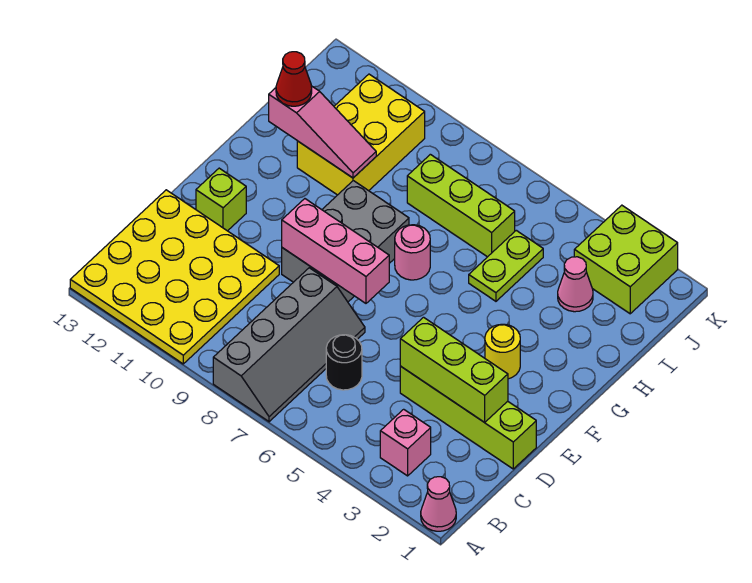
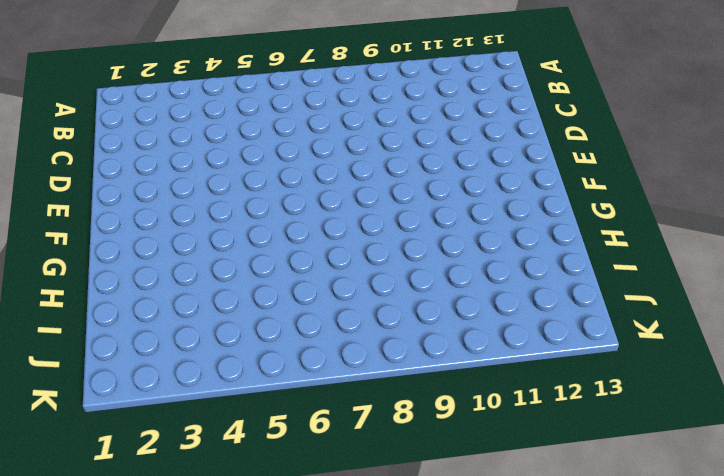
none -> pink cone A1 level 1
none -> grey slope A7:D8 level 1 top 8
none -> yellow plate A10:D13 level 1

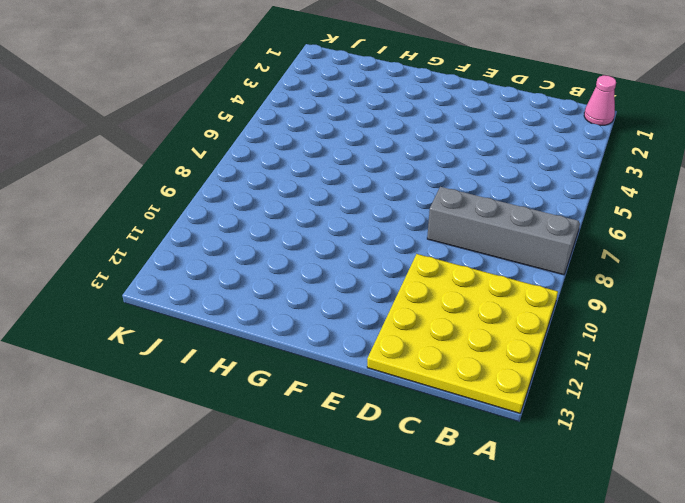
none -> pink brick B3 level 1
none -> black round brick C6 level 1
none -> lime brick D1:D4 level 1

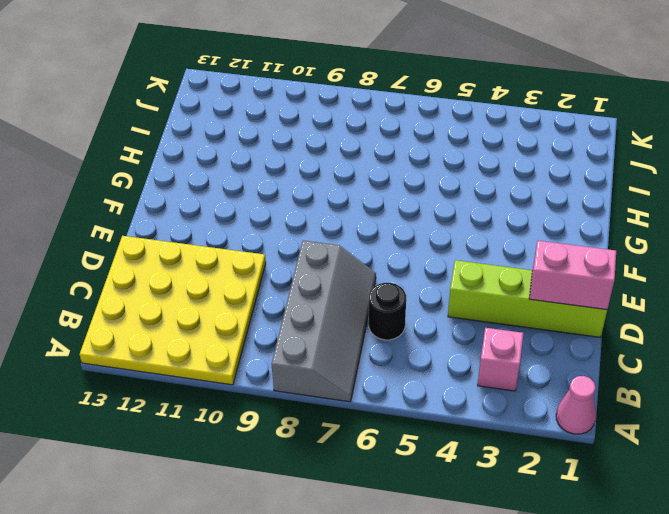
pink brick D1:D2 level 2 -> lime brick D2:D4 level 2
none -> grey brick E8:G9 level 1
none -> lime brick E12 level 1
none -> yellow round brick F3 level 1

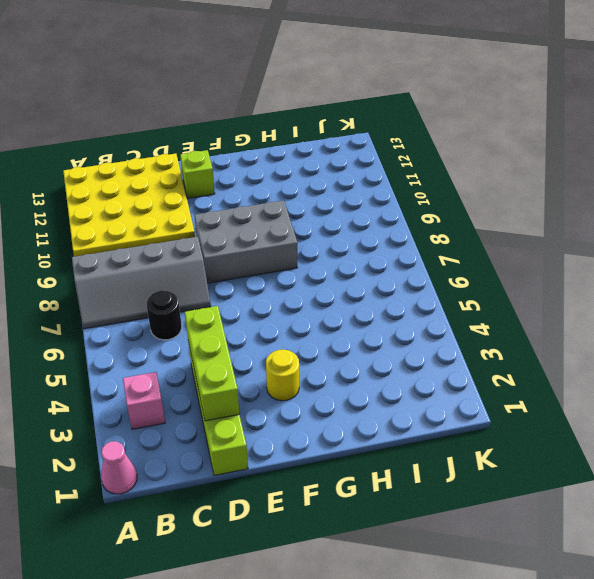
none -> pink round brick G7 level 1
none -> lime plate H5:I5 level 1
none -> yellow brick H10:J11 level 1

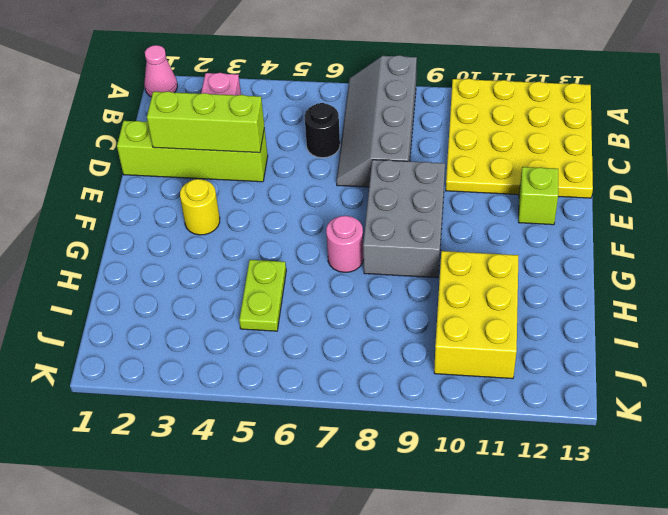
none -> pink cone I3 level 1
none -> lime brick I6:I8 level 1
none -> lime brick J2:K3 level 1

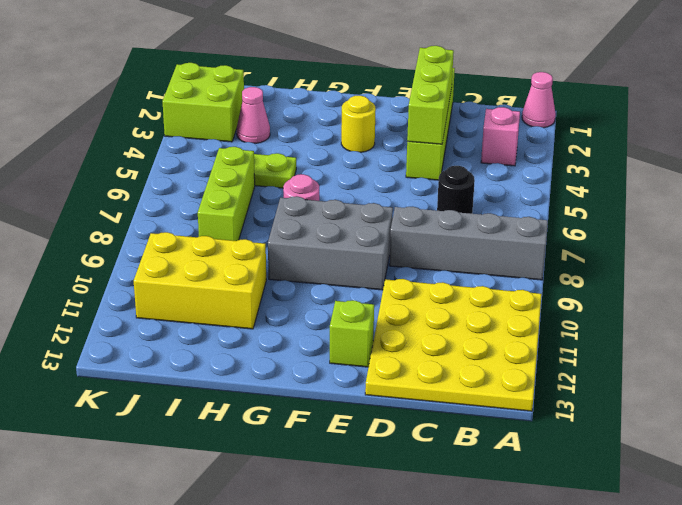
none -> pink brick E7:E9 level 2
none -> pink slope H10:H12 level 2 top 12
none -> red cone H12 level 3

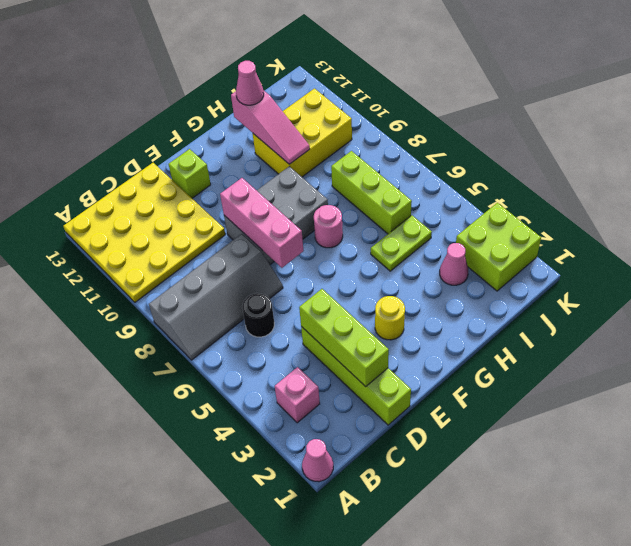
pink cone H12 level 3 -> red cone H12 level 3

